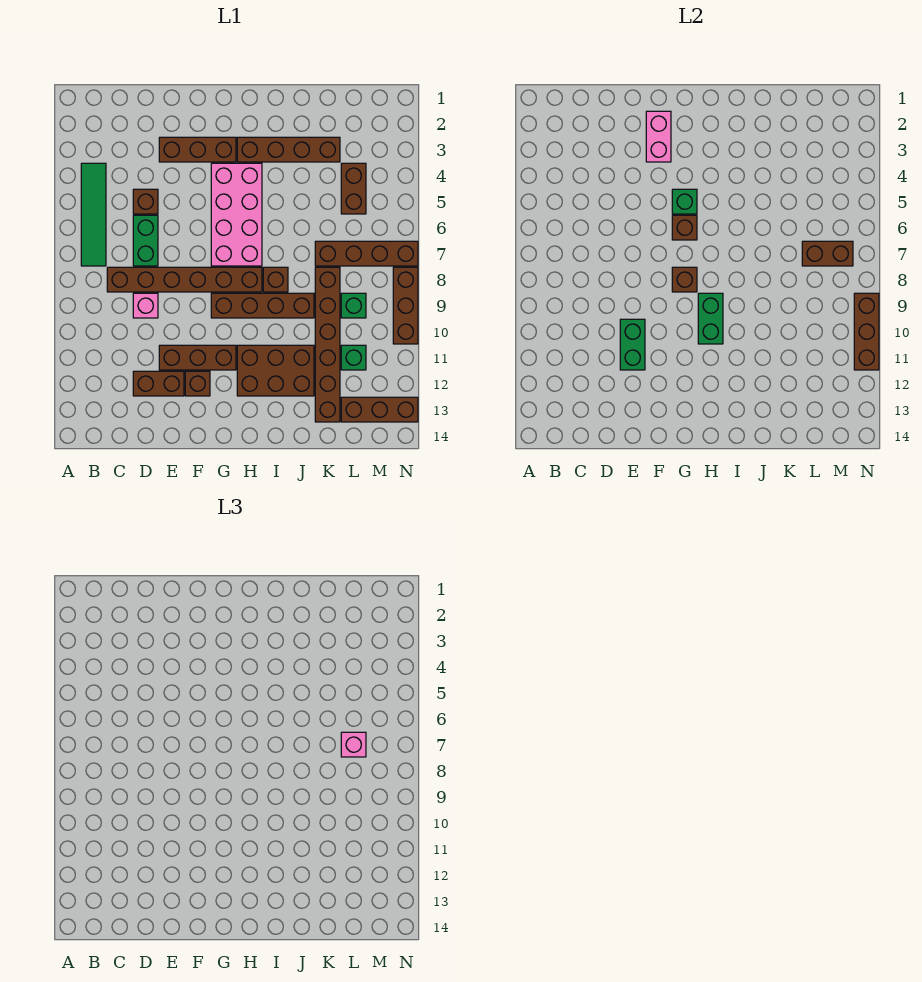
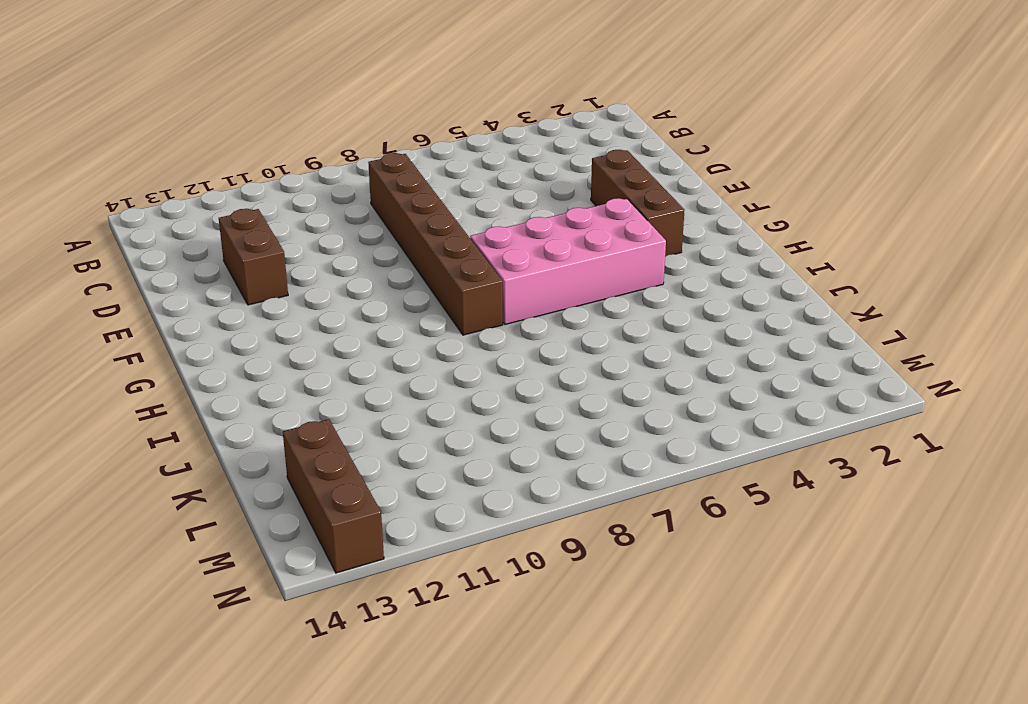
none -> green tile B4:B7 level 1
none -> brown brick D5 level 1
none -> green brick D6:D7 level 1
none -> pink brick D9 level 1

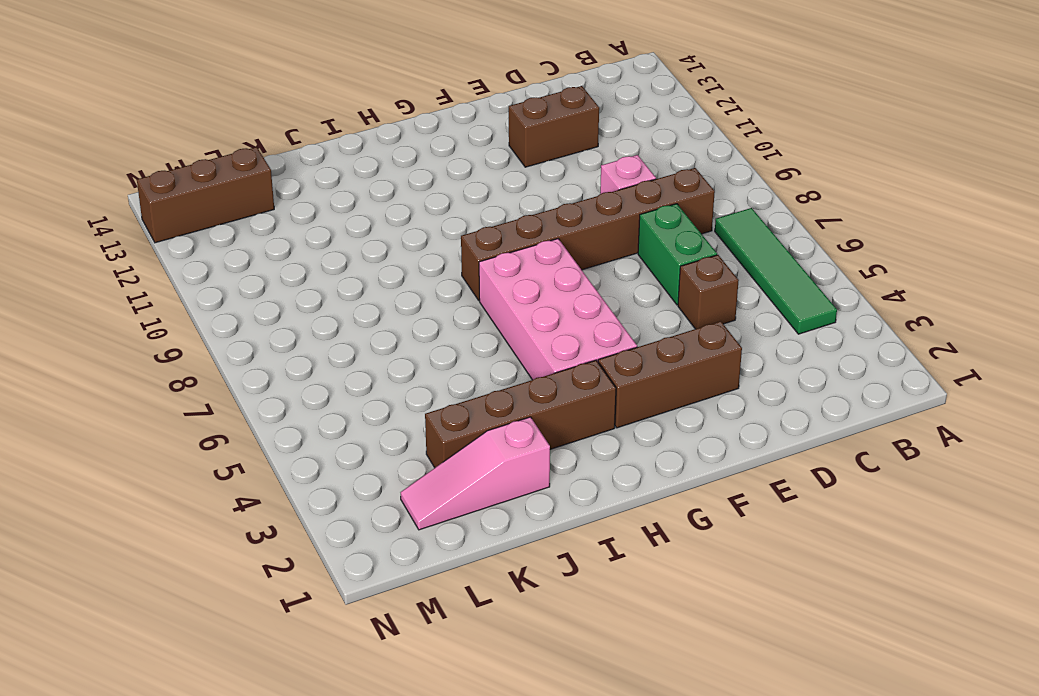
pink slope J2:L2 level 1 top J -> none
none -> brown brick E11:G11 level 1
none -> brown brick F12 level 1
none -> brown brick G9:J9 level 1
none -> brown brick H11:J12 level 1

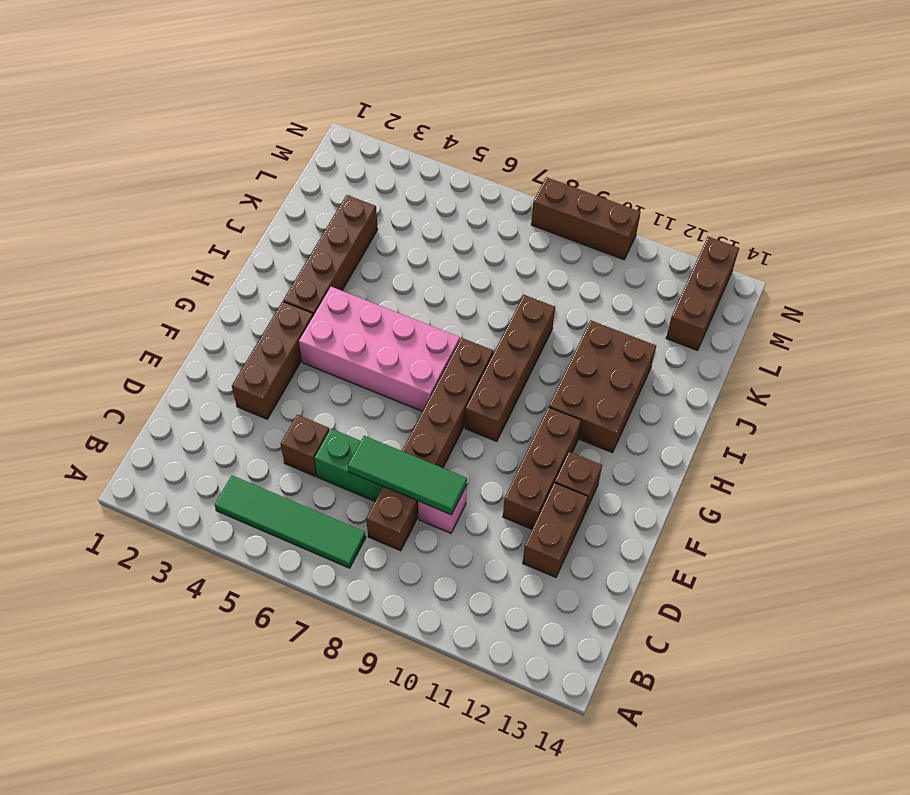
green tile D7:D9 level 2 -> none
none -> brown brick I8 level 1
none -> brown brick K7:N7 level 1
none -> brown brick K8:K13 level 1
none -> brown brick L4:L5 level 1

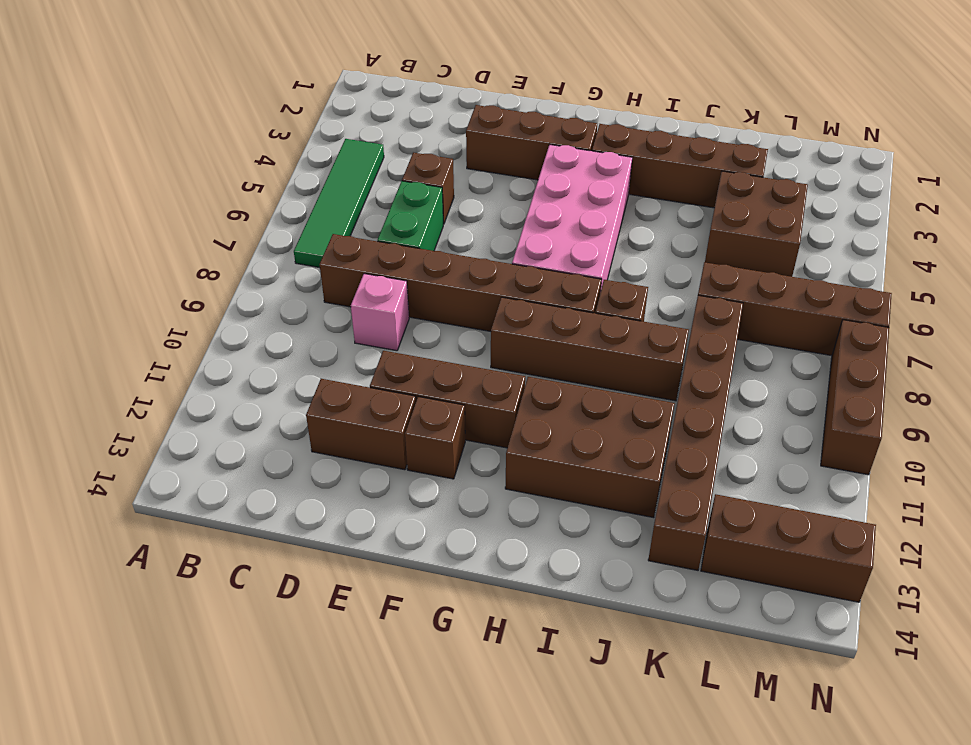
brown brick K4:L5 level 1 -> brown brick L4:L5 level 1
none -> green brick L9 level 1
none -> green brick L11 level 1
none -> green brick E10:E11 level 2
none -> pink brick F2:F3 level 2

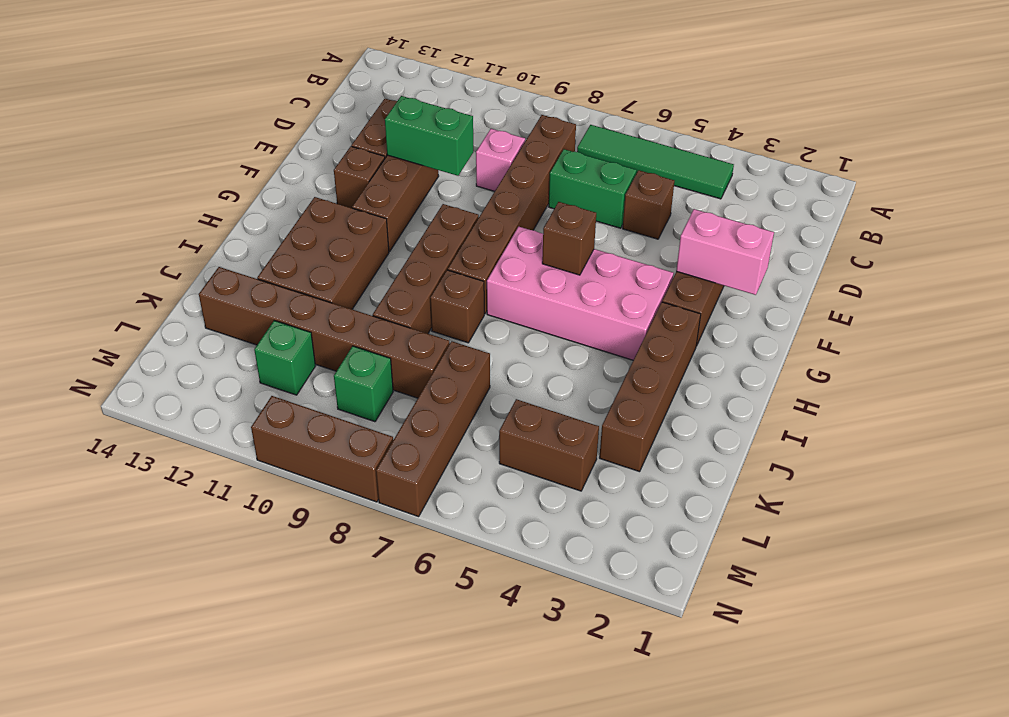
none -> brown brick L13:N13 level 1
none -> green brick G5 level 2
none -> brown brick G8 level 2
none -> green brick H9:H10 level 2

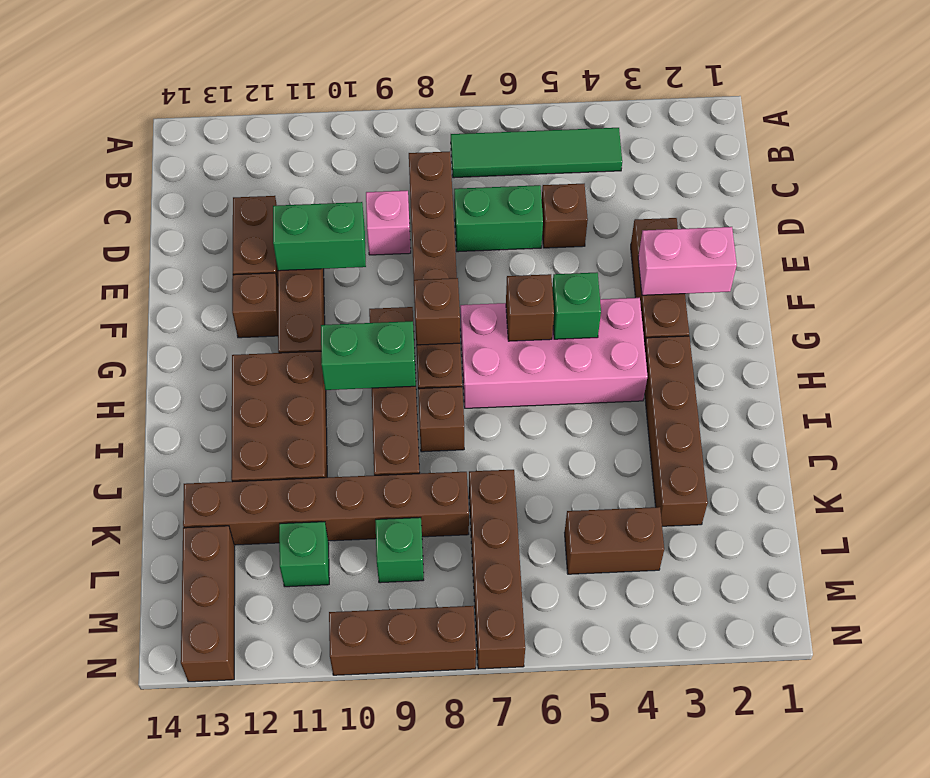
none -> brown brick L7:M7 level 2
none -> brown brick N9:N11 level 2
none -> pink brick L7 level 3

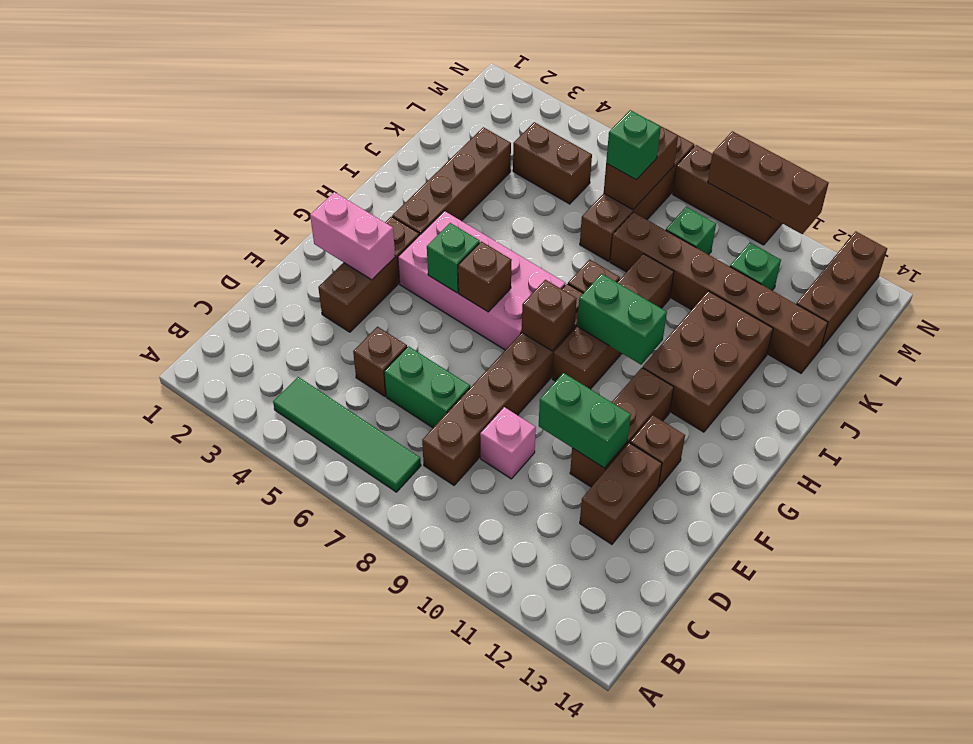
green brick L7 level 3 -> pink brick L7 level 3

